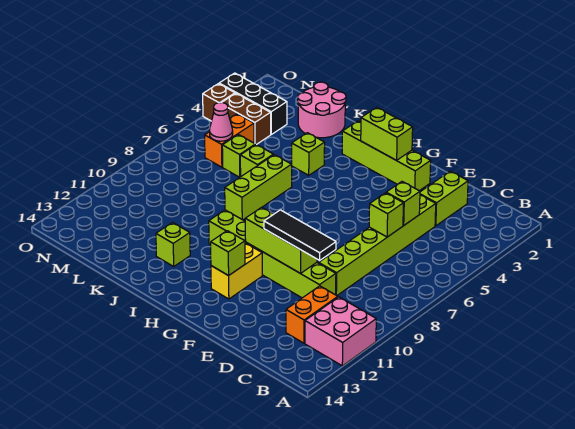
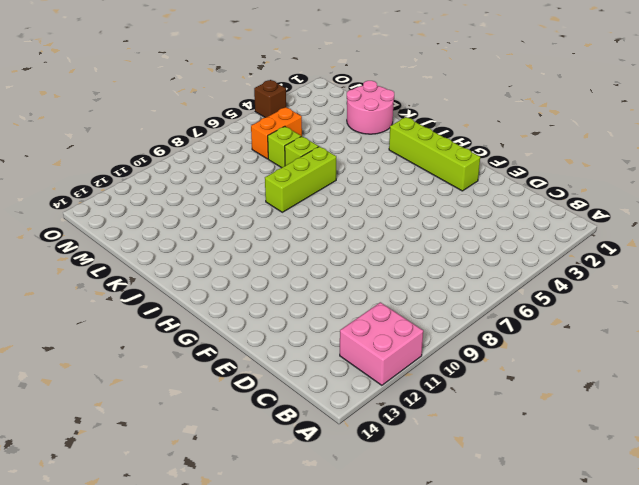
none -> orange brick C11:C12 level 1
none -> lime brick D2:D3 level 1
none -> lime brick D4:D9 level 1

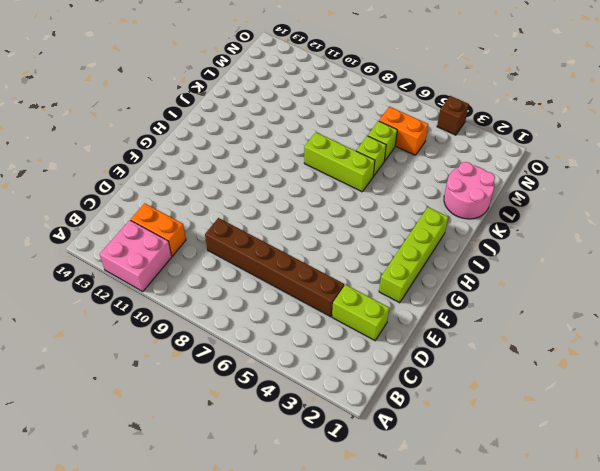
brown brick D4:D9 level 1 -> lime brick D4:D9 level 1
none -> lime brick D10:I10 level 1
none -> yellow brick G11:G12 level 1
none -> lime brick J4 level 1

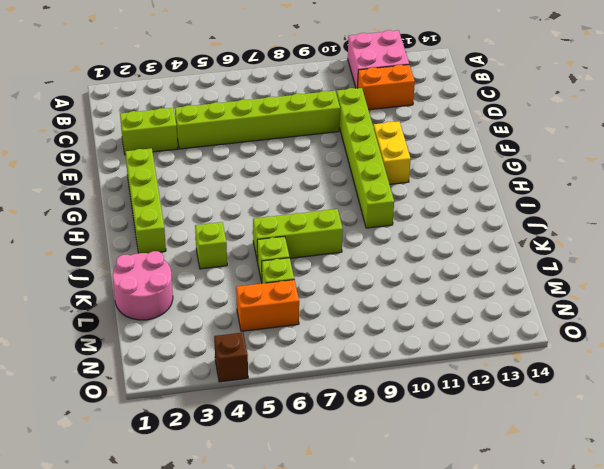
yellow brick F11:G11 level 1 -> yellow brick G11:G12 level 1
none -> lime brick J12 level 1
none -> black brick M3:O3 level 1
none -> brown brick M4:N4 level 1

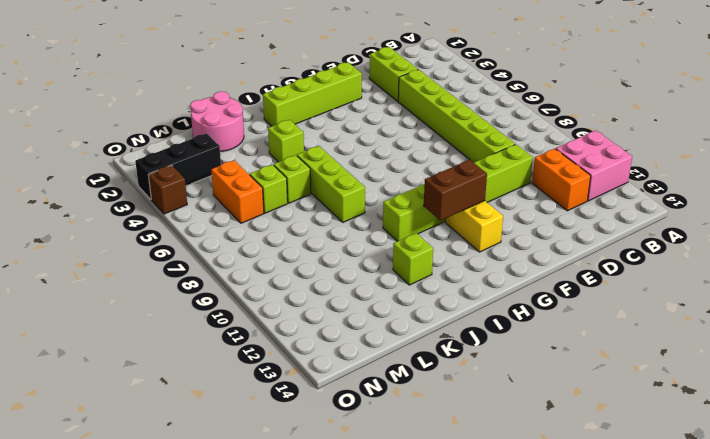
brown brick G11:H11 level 2 -> brown brick M4:N4 level 1
none -> lime brick D5 level 2
none -> lime brick D6 level 2
none -> lime brick E10:G10 level 2

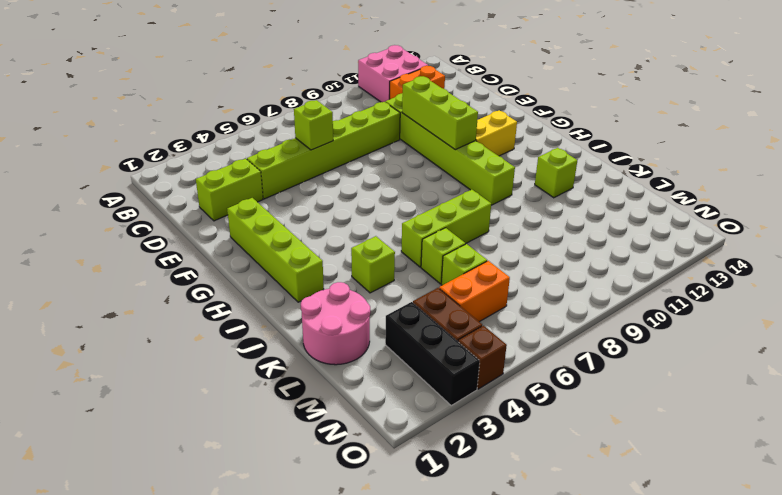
none -> lime brick D5 level 2
none -> lime brick G2:H2 level 2
none -> lime brick G12 level 2

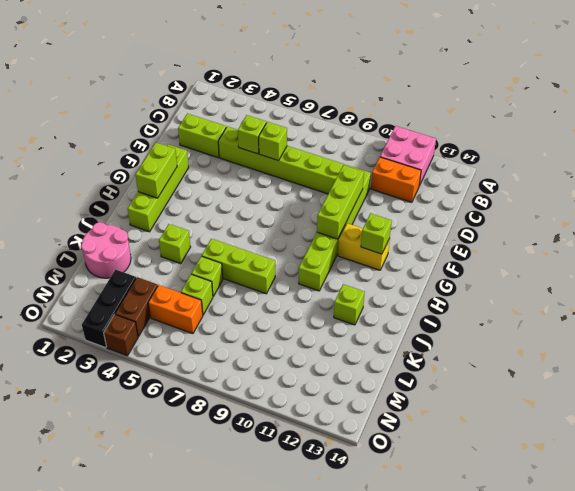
none -> pink cone M6 level 2
none -> black tile D10:F10 level 3

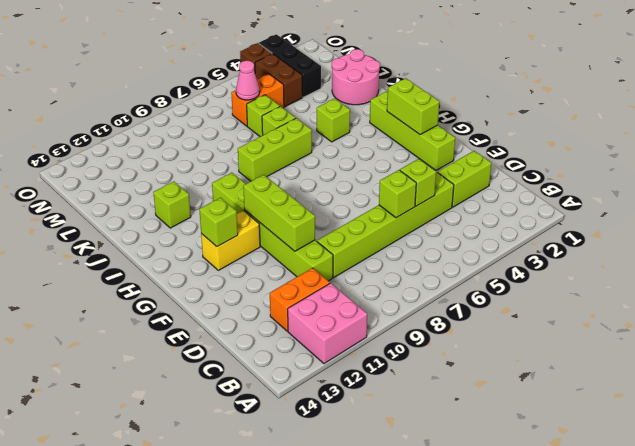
none -> black tile D10:F10 level 3

